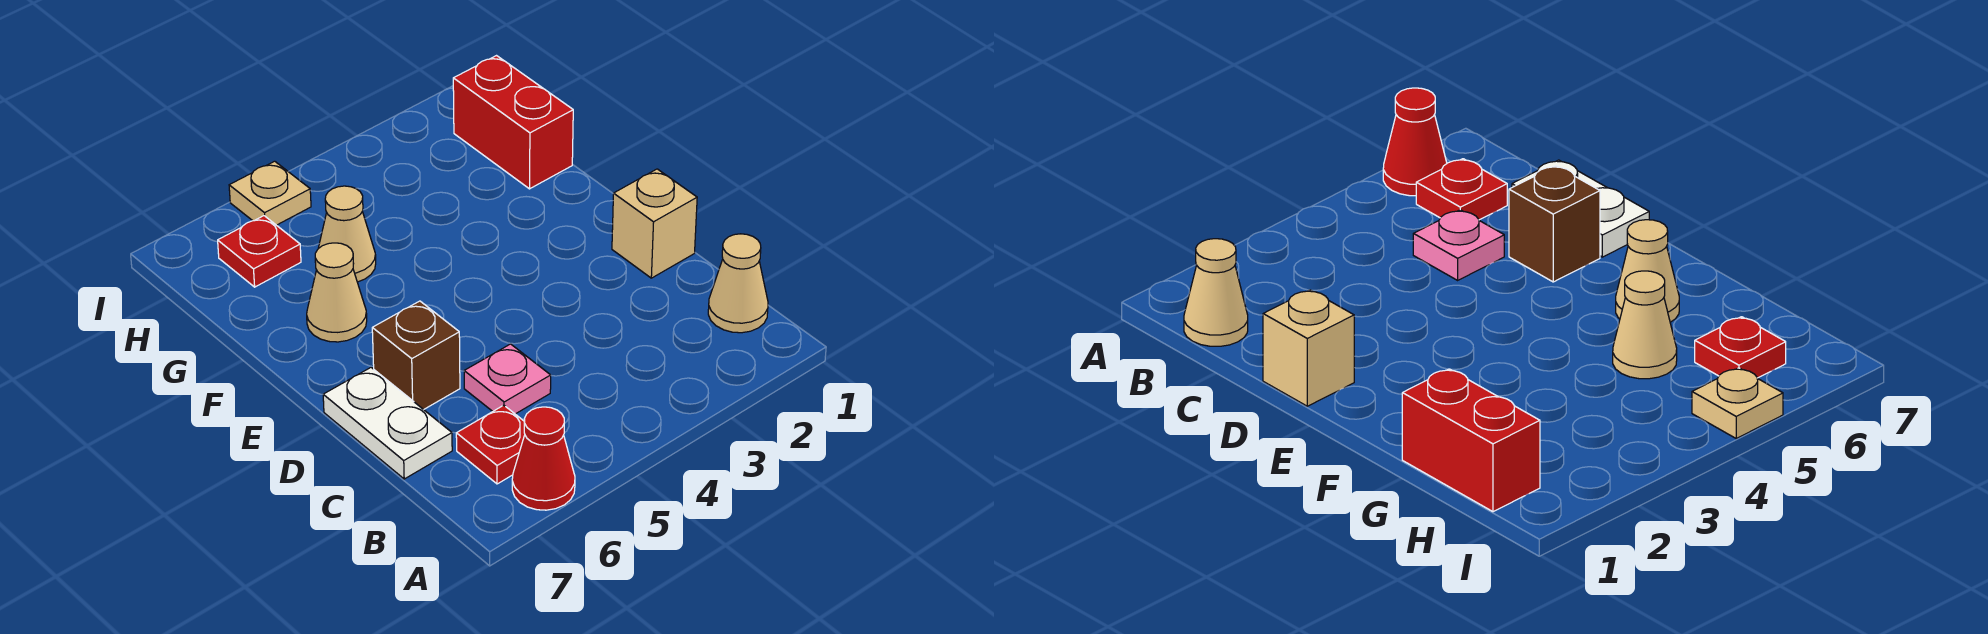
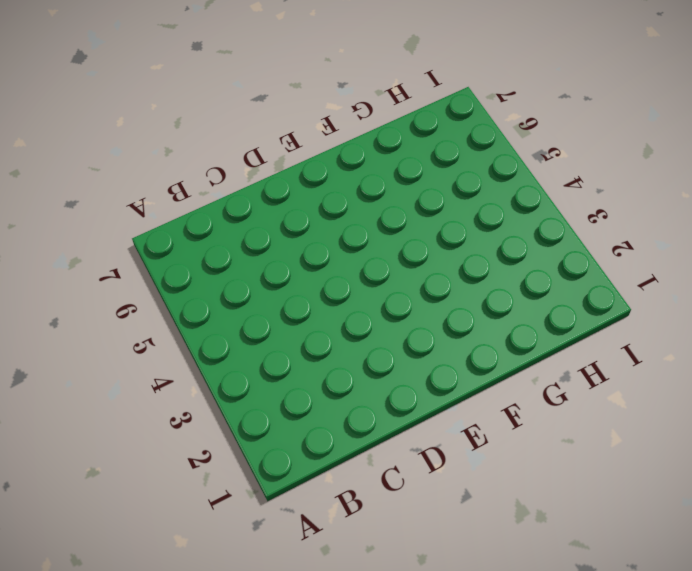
none -> red cone A6 level 1
none -> tan cone B1 level 1
none -> red plate B6 level 1

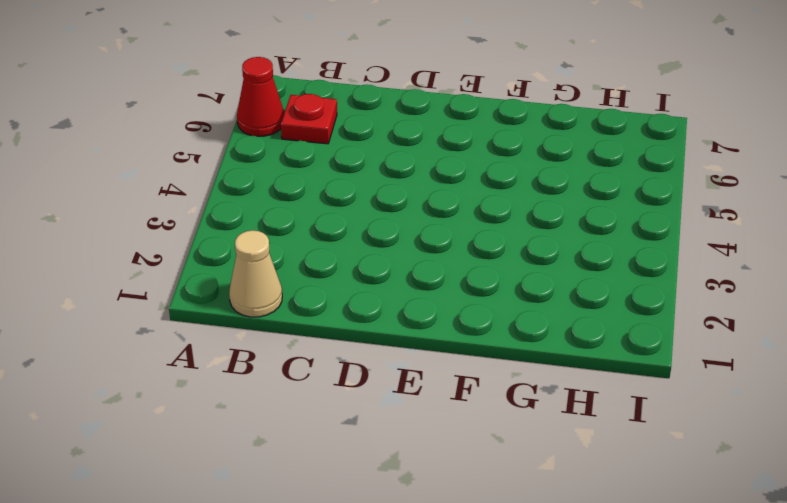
none -> pink plate C5 level 1
none -> white plate C7:D7 level 1
none -> tan brick D1 level 1

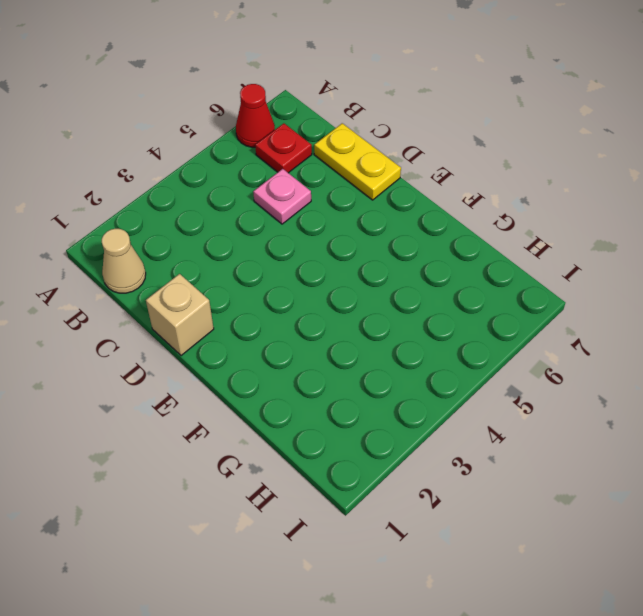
yellow plate C7:D7 level 1 -> white plate C7:D7 level 1
none -> brown brick D6 level 1
none -> tan cone F6 level 1
none -> red brick G1:H1 level 1

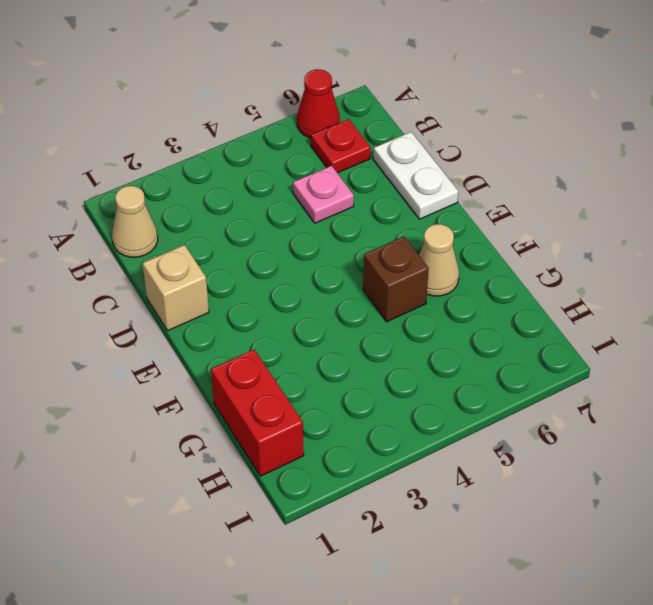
brown brick F5 level 1 -> brown brick D6 level 1
none -> tan cone G5 level 1
none -> red plate H6 level 1
none -> tan plate I5 level 1

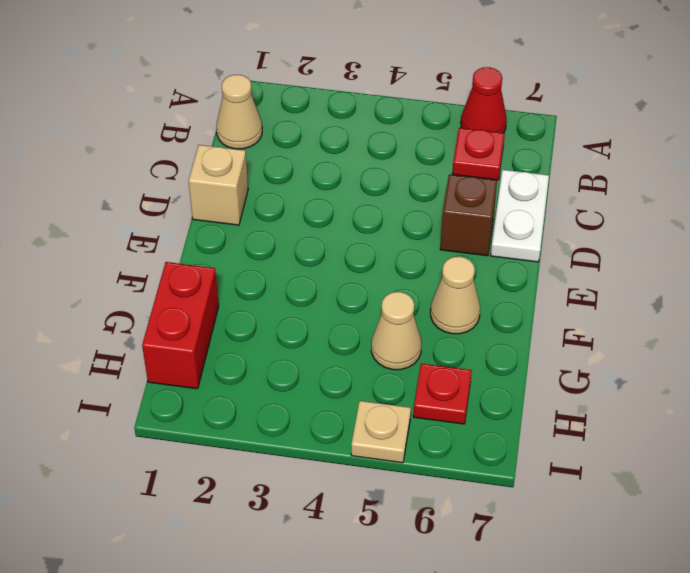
none -> pink plate C5 level 1

